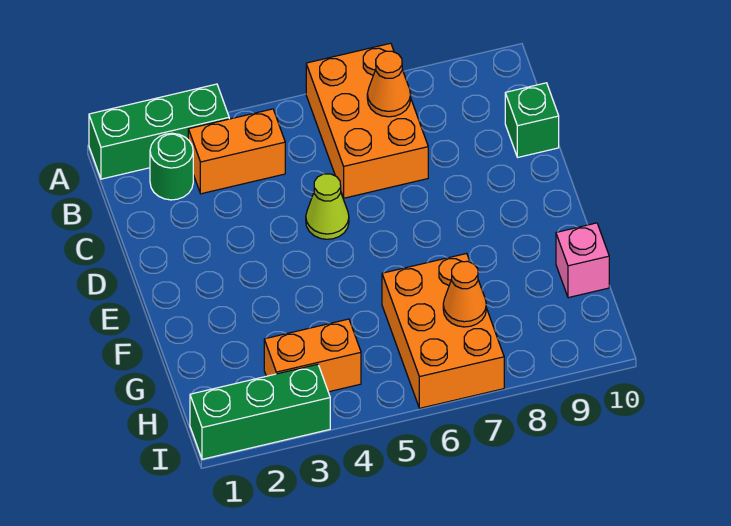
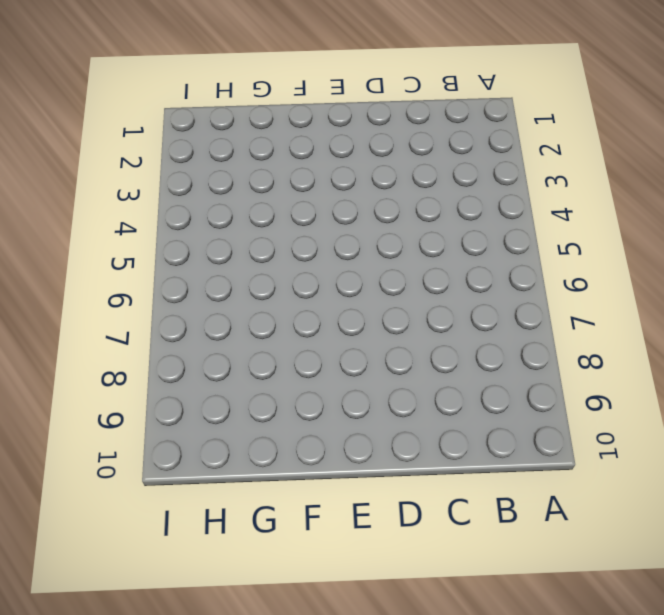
none -> green brick A1:A3 level 1
none -> orange brick A6:C7 level 1
none -> green round brick B2 level 1

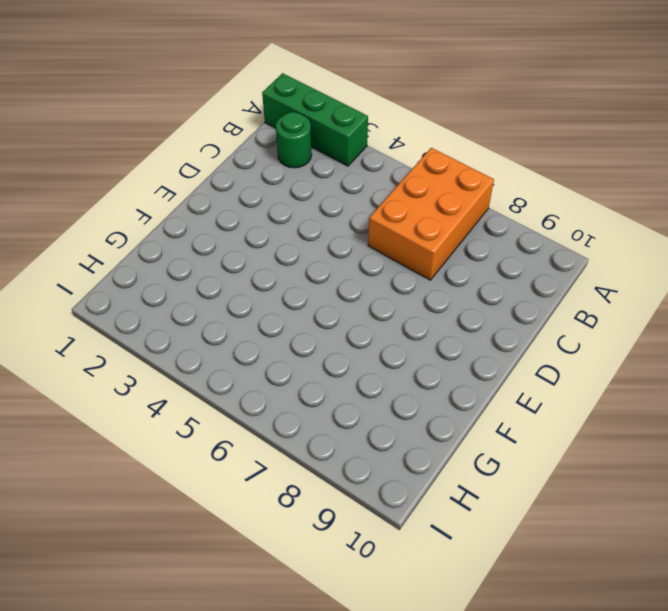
none -> orange brick B3:B4 level 1
none -> green brick C10 level 1
none -> lime cone D5 level 1

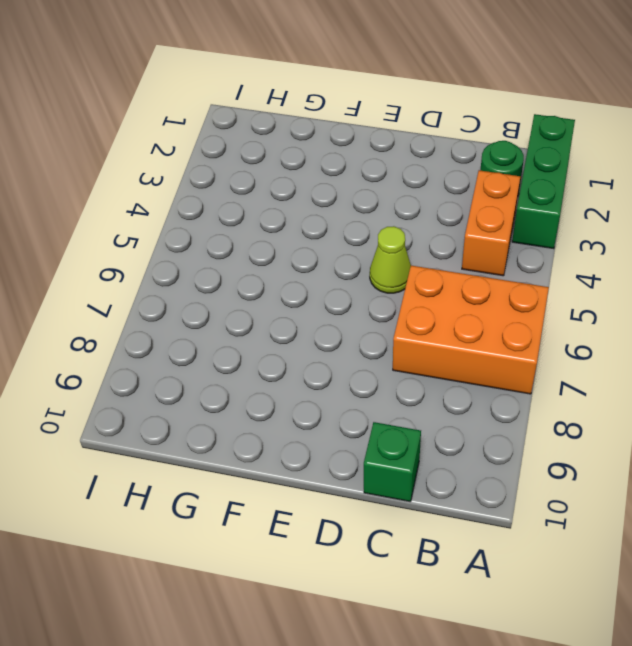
none -> orange brick G6:I7 level 1
none -> pink brick G10 level 1
none -> orange brick H3:H4 level 1

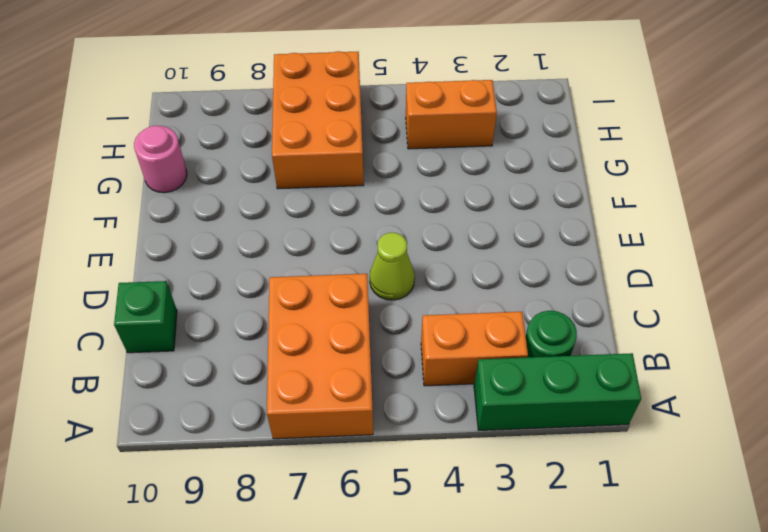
pink round brick G10 level 1 -> pink brick G10 level 1
none -> green brick I1:I3 level 1
none -> orange cone B7 level 2
none -> orange cone H7 level 2

